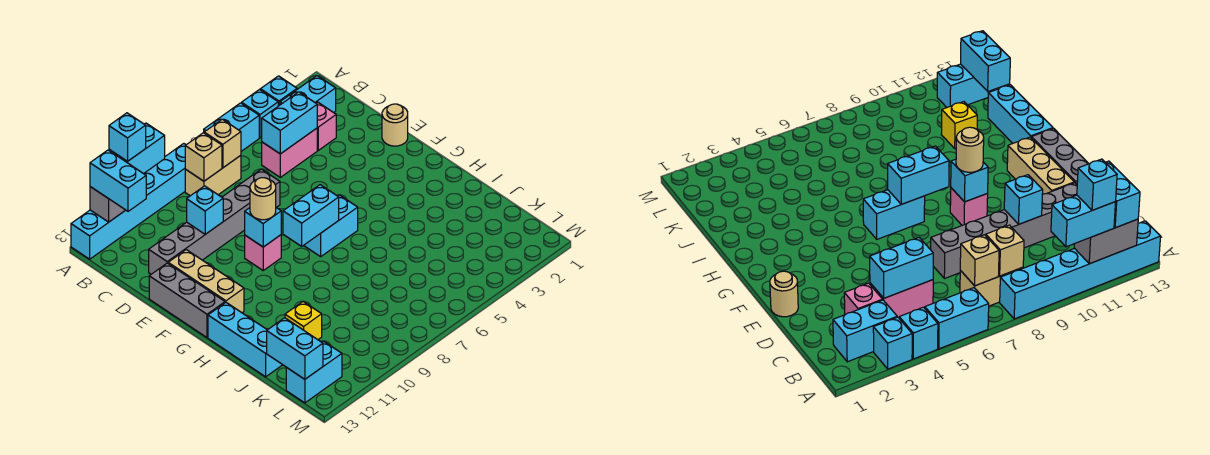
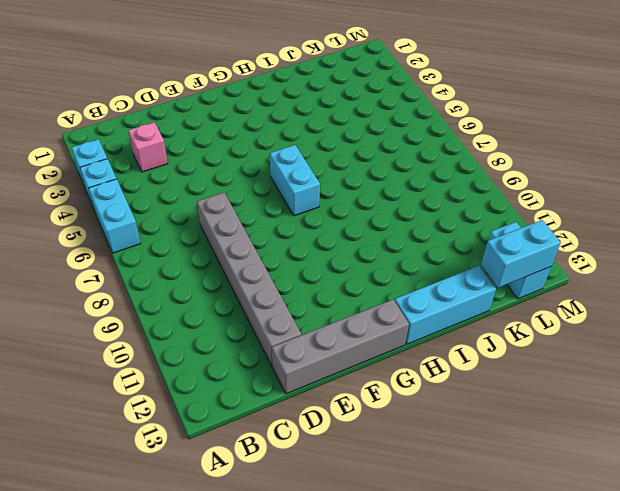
grey brick D13:G13 level 1 -> grey brick E13:G13 level 1
none -> cyan brick A8:A13 level 1
none -> cyan brick B2:B3 level 1
none -> tan brick B7:B8 level 1

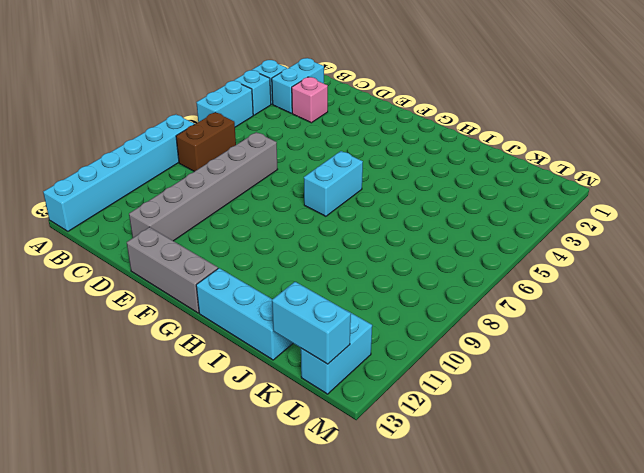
brown brick B7:B8 level 1 -> tan brick B7:B8 level 1
none -> pink brick C4:C5 level 1
none -> tan round brick E1 level 1
none -> tan brick E12:G12 level 1

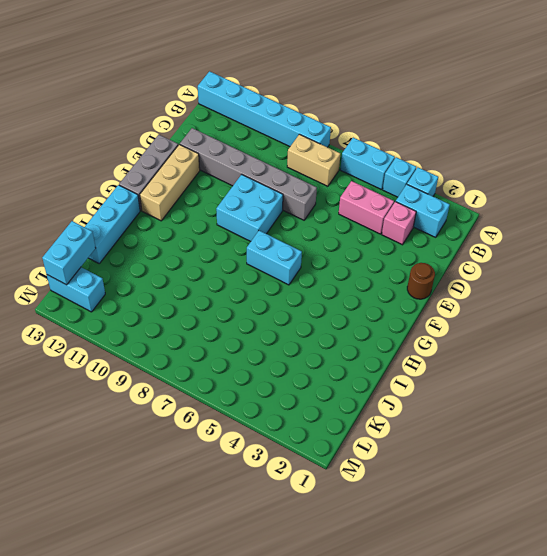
brown round brick E1 level 1 -> tan round brick E1 level 1
cyan brick E8:F9 level 1 -> pink brick F9 level 1
none -> yellow brick J11 level 1
none -> grey brick A11:A12 level 2
none -> tan brick B7 level 2

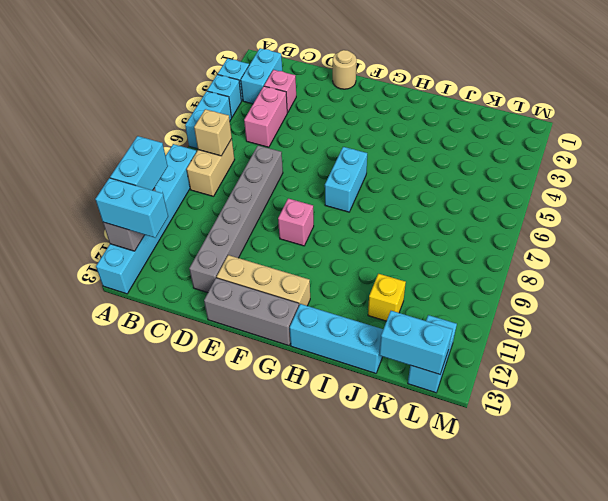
none -> tan brick B8 level 2
none -> cyan brick C4:C5 level 2
none -> cyan brick D10 level 2

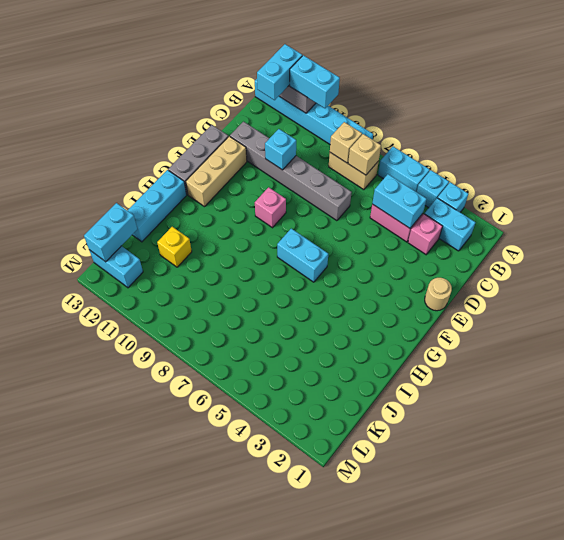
none -> cyan brick F9 level 2
none -> cyan brick G7:G8 level 2
none -> tan round brick F9 level 3

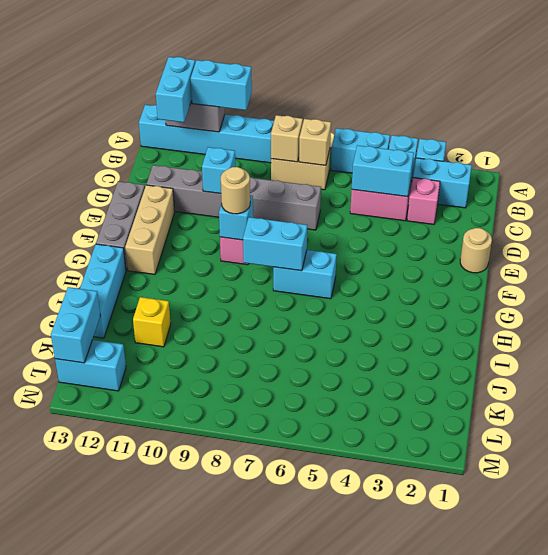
none -> cyan brick A11 level 4

